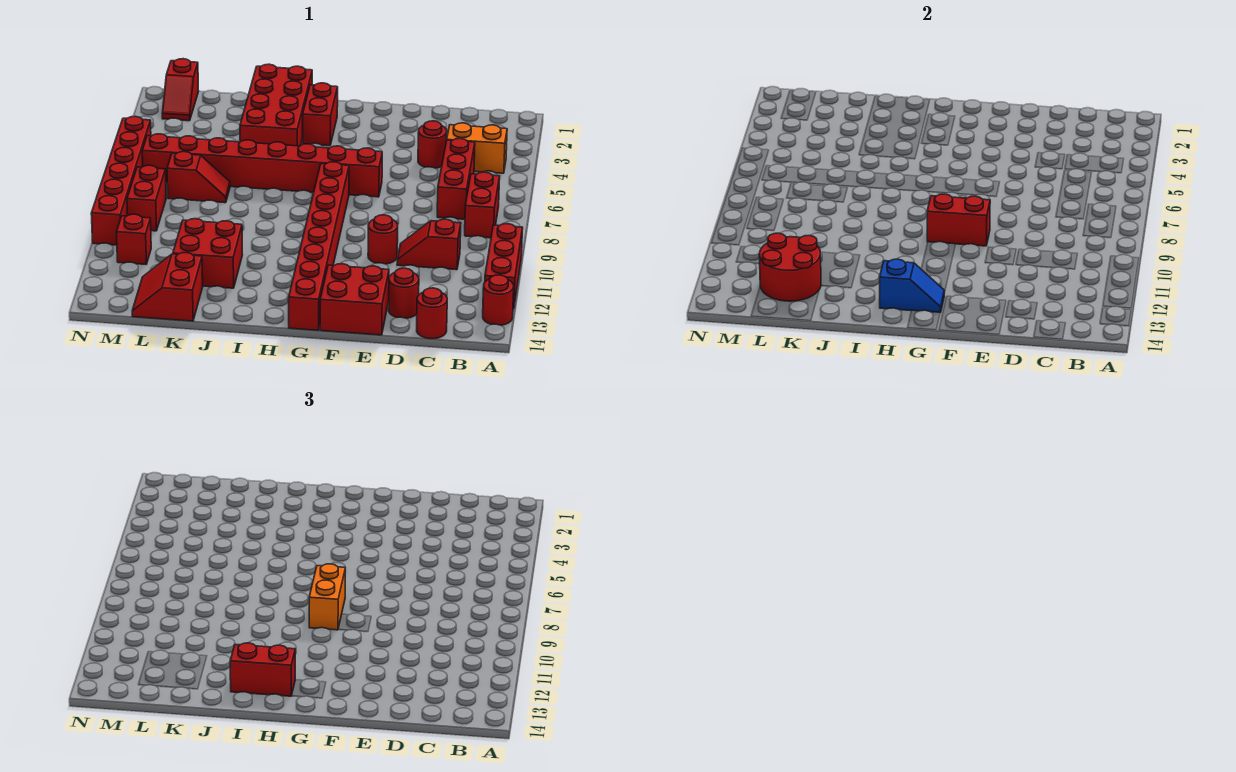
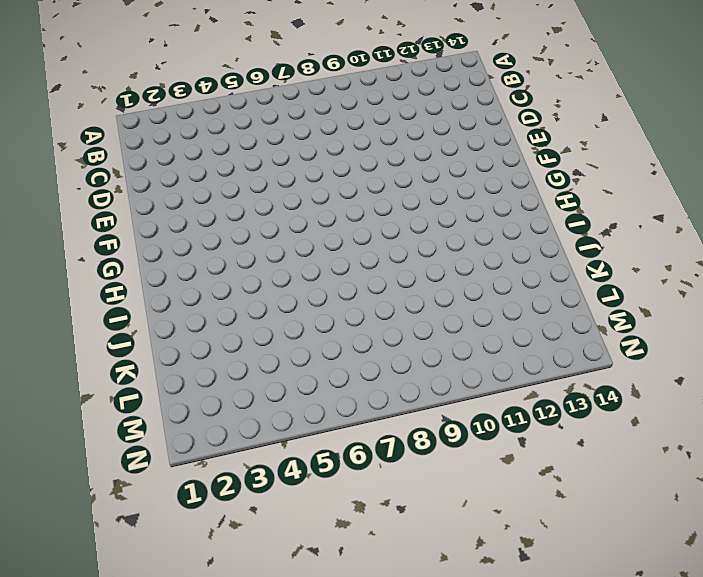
none -> red brick A10:A12 level 1
none -> red round brick A13 level 1
none -> orange brick B4:C4 level 1

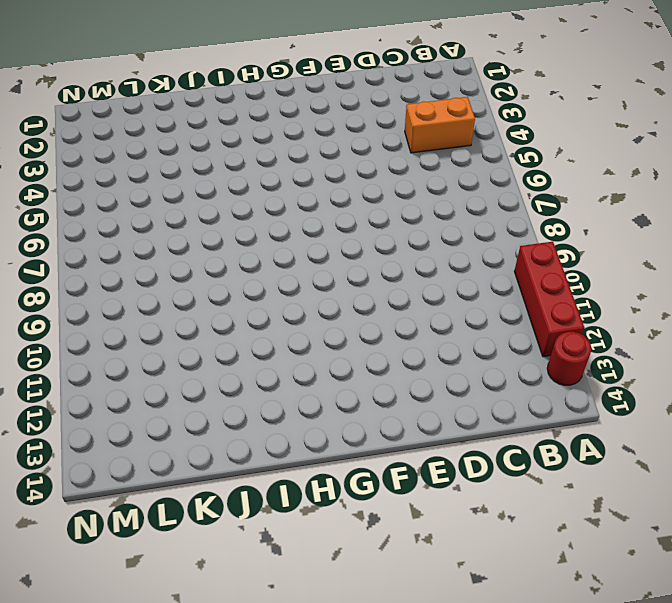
none -> red brick B7:B8 level 1
none -> red brick C5:C7 level 1
none -> red slope C10:D10 level 1 top C

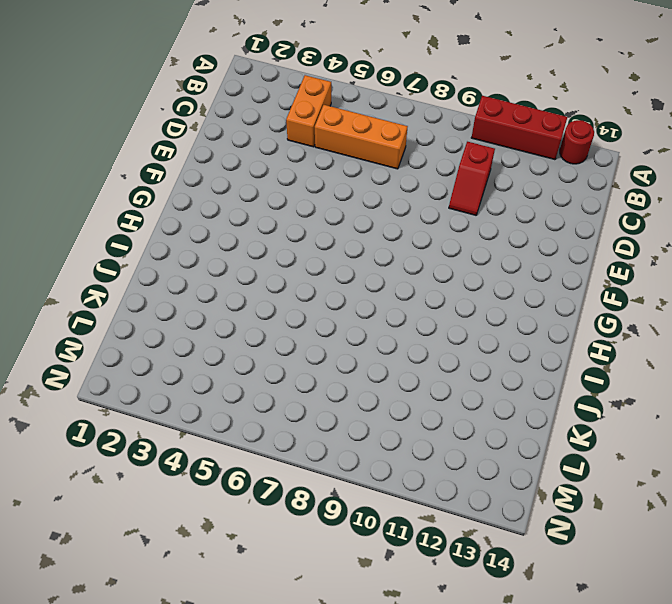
orange brick C5:C7 level 1 -> red brick C5:C7 level 1
none -> red brick B7:B8 level 1
none -> red round brick C14 level 1
none -> red round brick D4 level 1

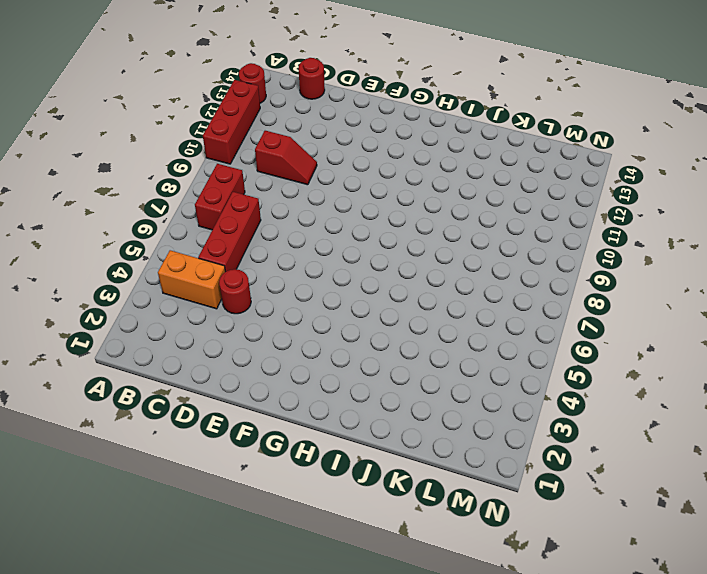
none -> red round brick D13 level 1
none -> red round brick E10 level 1
none -> red brick E13:F14 level 1

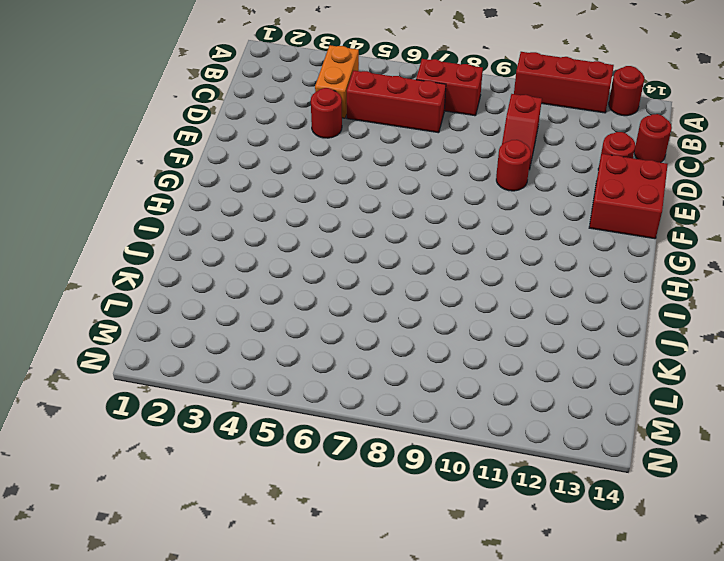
none -> red brick F6:M6 level 1
none -> red brick G7:G14 level 1
none -> red brick H2:H3 level 1

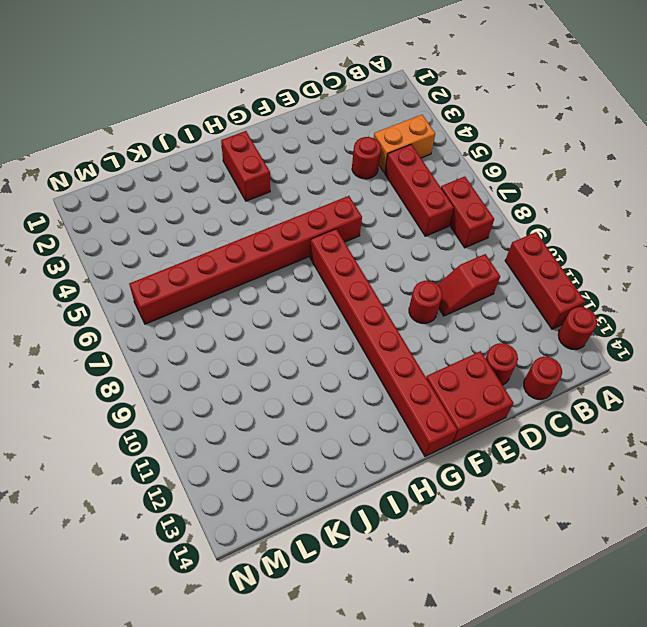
none -> red brick I1:J4 level 1
none -> red brick J11:K12 level 1
none -> red slope K7:L7 level 1 top L

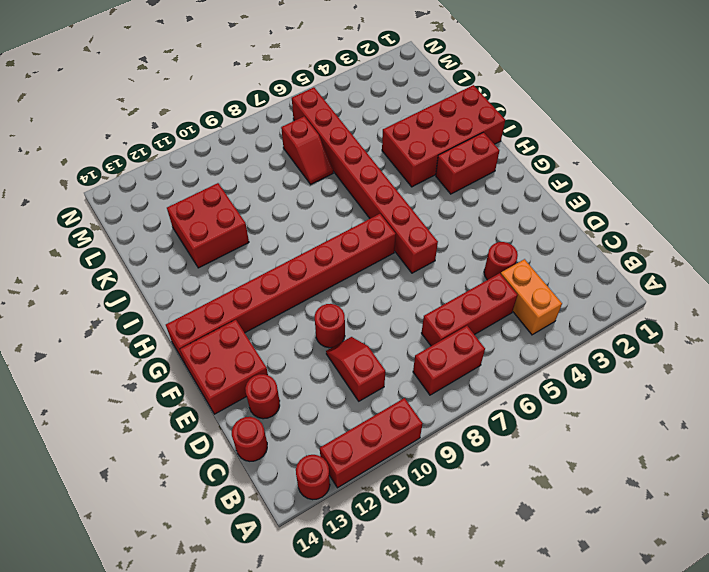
none -> red slope K13:L14 level 1 top K
none -> red slope M1:M2 level 1 top 1
none -> red brick M8:M9 level 1

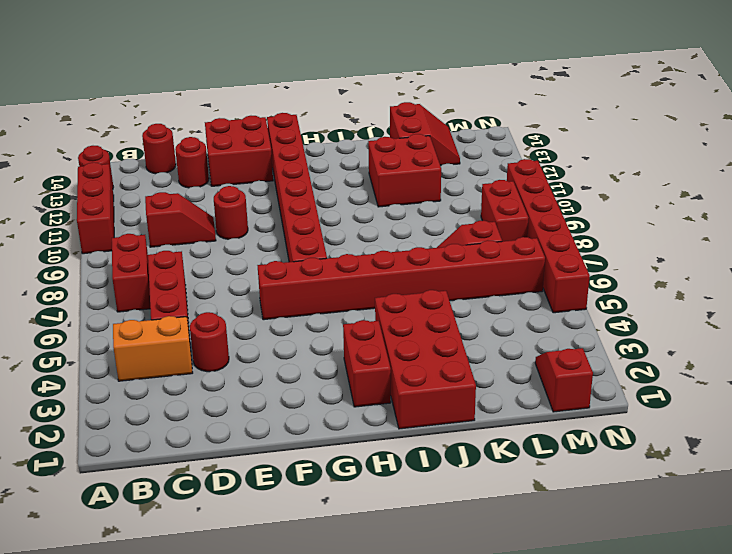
none -> red brick M11 level 1
none -> red brick F9:G9 level 2
none -> blue slope G13:H13 level 2 top H

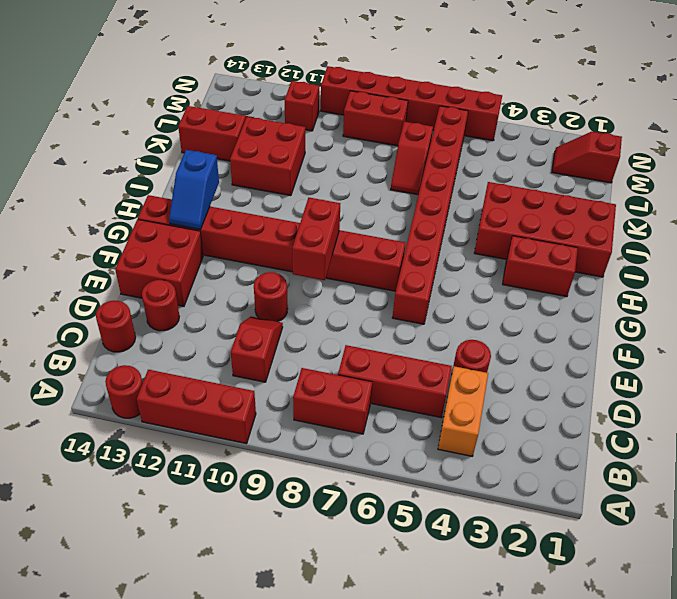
none -> red round brick K12:L13 level 2
none -> orange brick G8:G9 level 3
none -> red brick H13:I13 level 3

